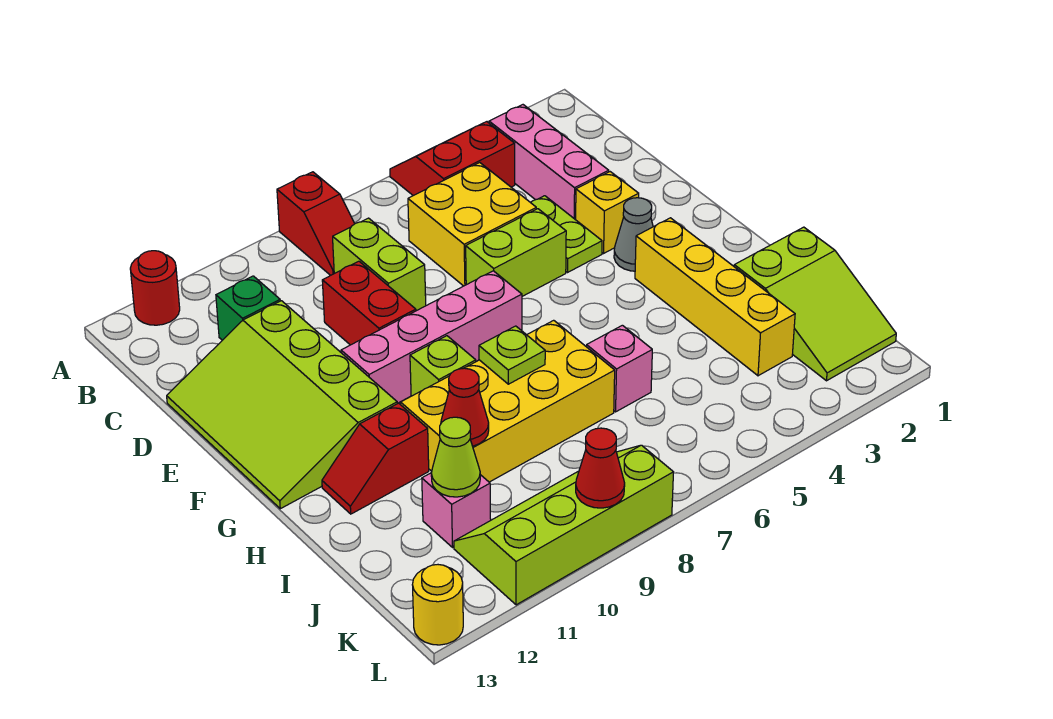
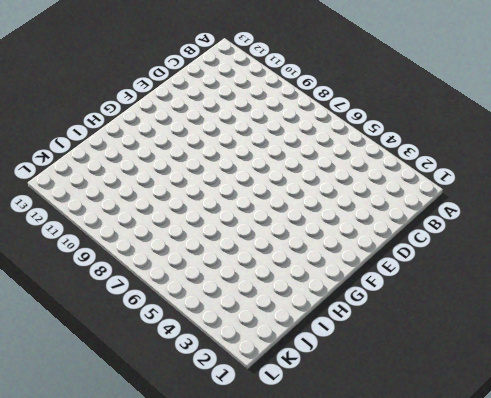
none -> red slope A4:B5 level 1 top B
none -> red slope A8:B8 level 1 top A
none -> red round brick A12 level 1

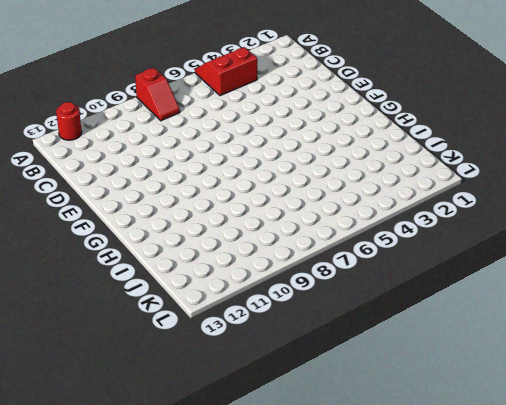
none -> pink brick B3:D3 level 1
none -> yellow brick C5:D6 level 1
none -> lime brick C8:D8 level 1

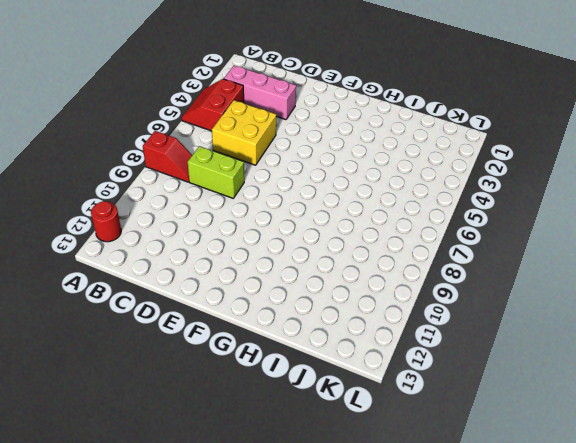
none -> green brick C11 level 1
none -> lime plate D4:E4 level 1
none -> red brick D9:E9 level 1

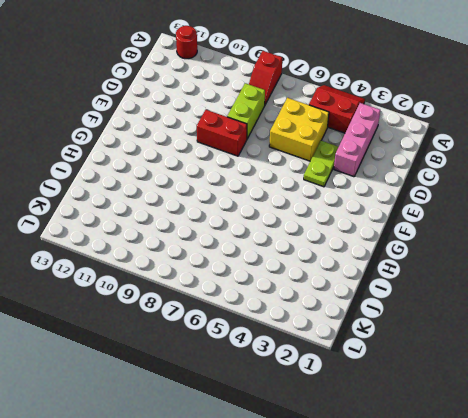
red brick E8:E9 level 1 -> red brick D9:E9 level 1
none -> green brick C11 level 1
none -> lime slope D11:G13 level 1 top 11
none -> yellow brick E3 level 1

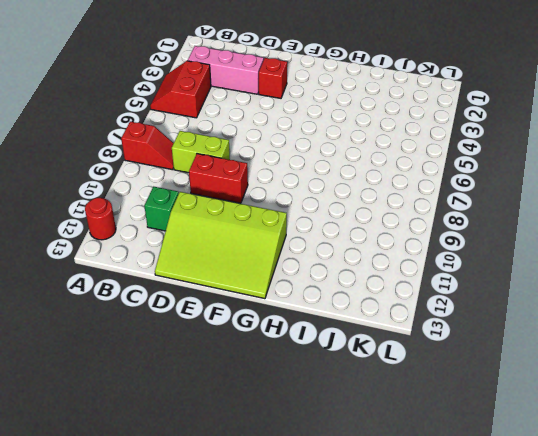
red brick E3 level 1 -> yellow brick E3 level 1
none -> yellow brick C5:D6 level 1
none -> lime plate D4:E4 level 1
none -> lime brick E5:E6 level 1

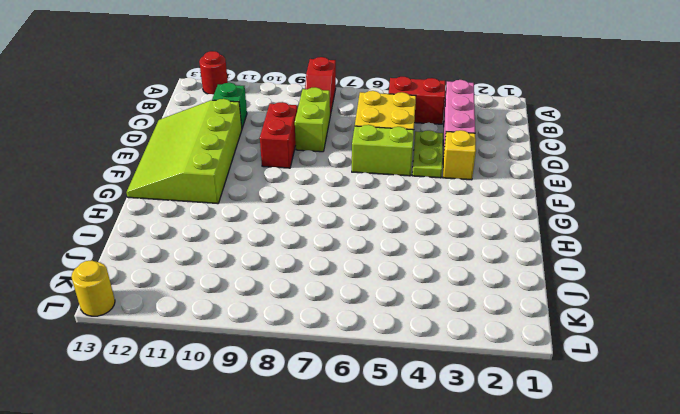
none -> grey cone F3 level 1
none -> pink brick F7:F10 level 1
none -> yellow brick G3:J3 level 1

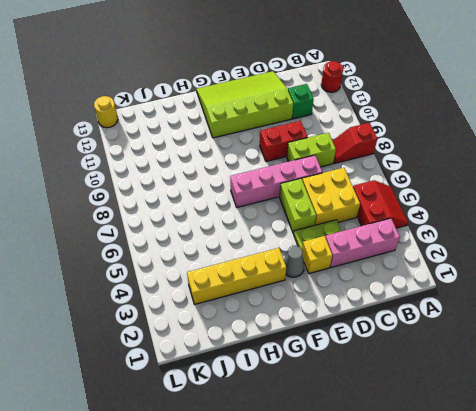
pink brick D7:G7 level 1 -> pink brick F7:F10 level 1
none -> lime brick G9 level 1
none -> yellow brick H7:I10 level 1
none -> red slope H11:H12 level 1 top 11

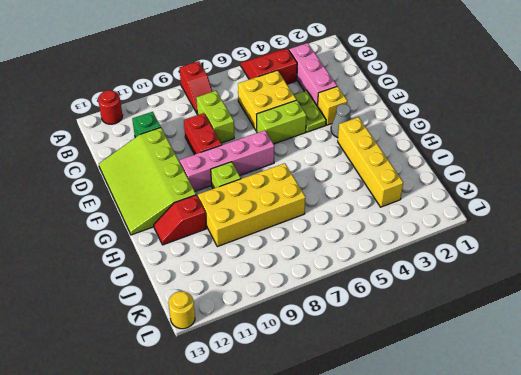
none -> lime slope I1:K2 level 1 top I
none -> pink brick I6 level 1
none -> pink brick J11 level 1

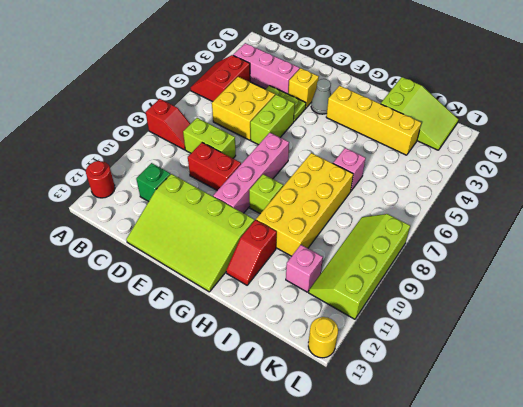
none -> lime plate H8 level 2
none -> red cone I10 level 2
none -> lime cone J11 level 2

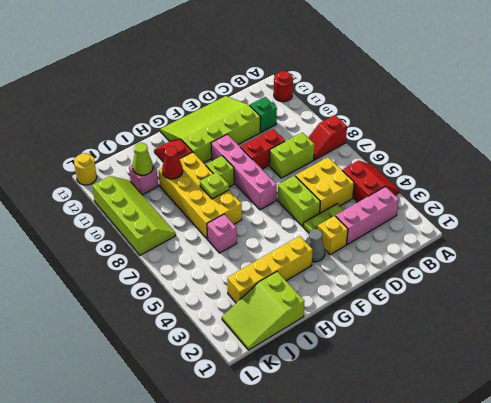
none -> red cone L9 level 2

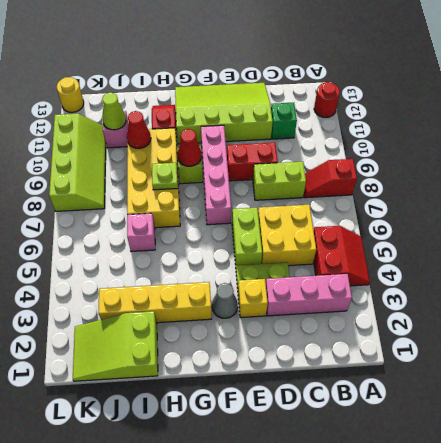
red cone G9 level 2 -> red cone L9 level 2

